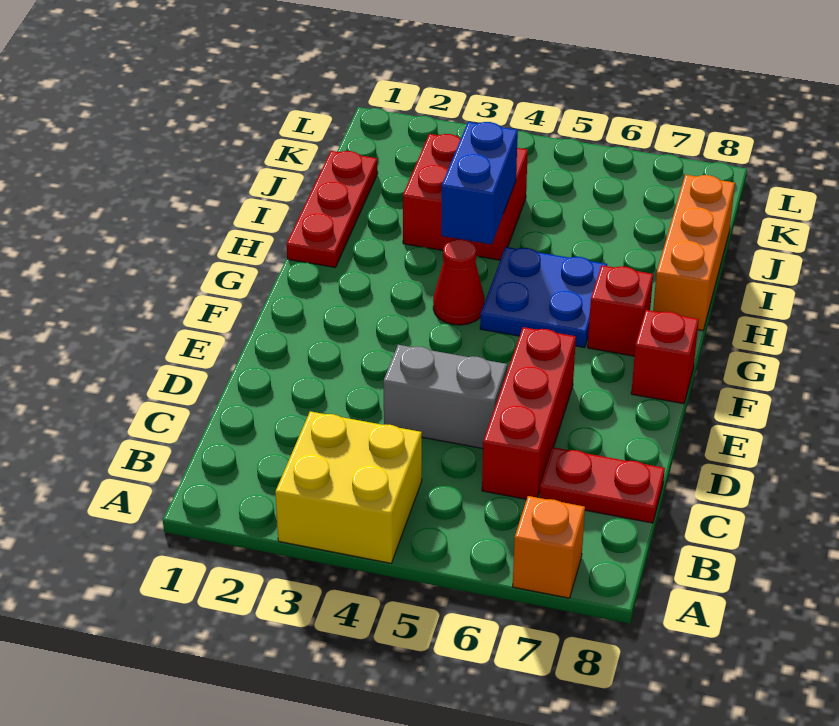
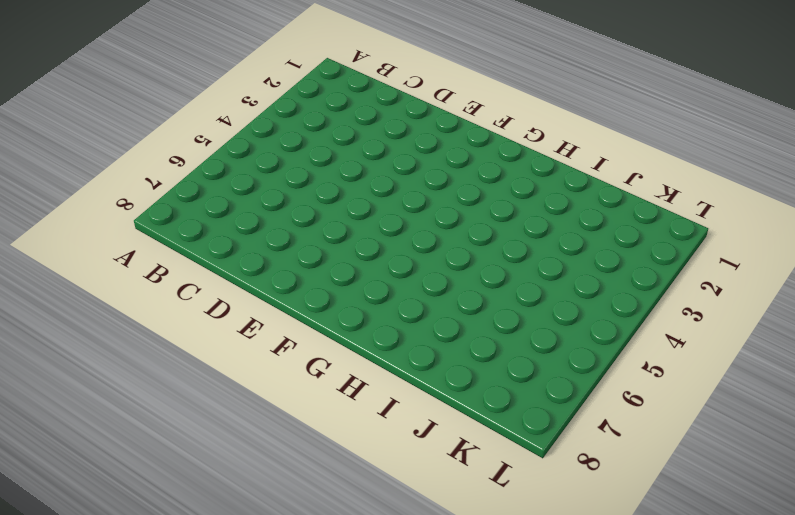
none -> yellow brick A3:B4 level 1
none -> orange brick A7 level 1
none -> red brick C6:E6 level 1

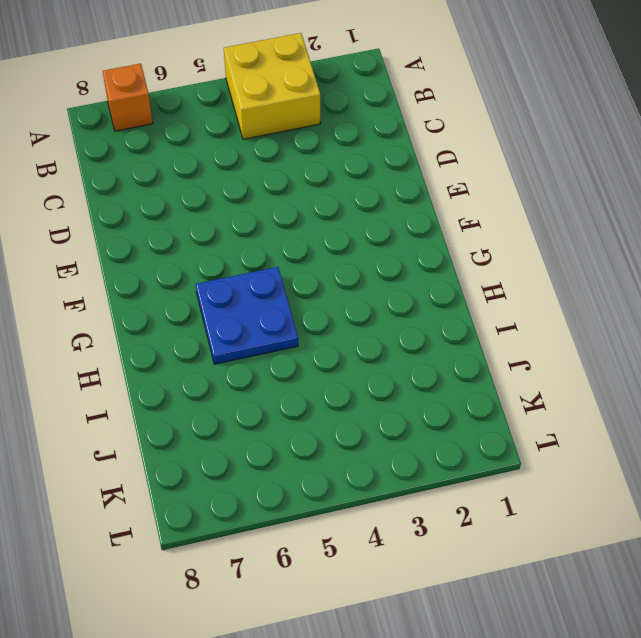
none -> red brick C6:E6 level 1
none -> red plate C7:C8 level 1
none -> grey brick D4:D5 level 1

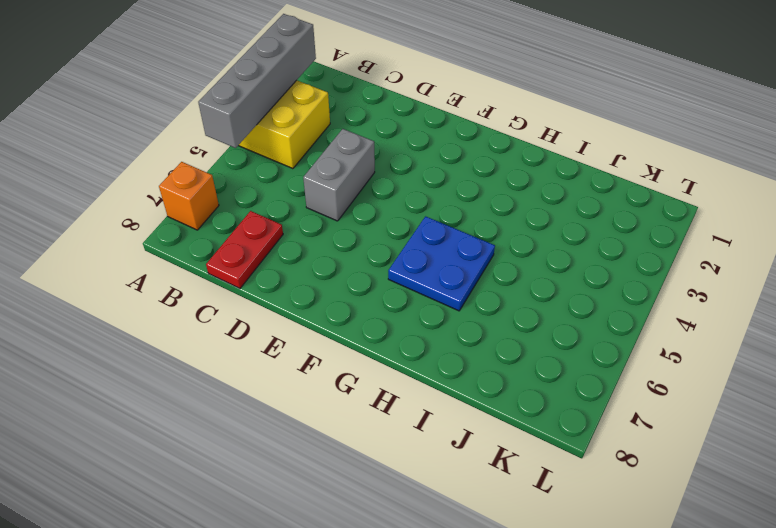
grey brick A2:A5 level 2 -> none
none -> red brick C6:E6 level 1
none -> red brick F8 level 1
none -> red cone G4 level 1

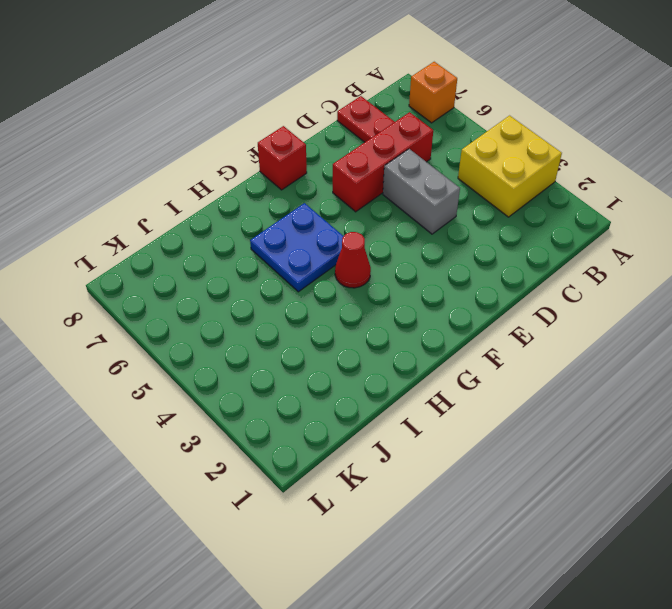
none -> red brick G7 level 1
none -> red plate H1:J1 level 1
none -> orange brick H8:J8 level 1

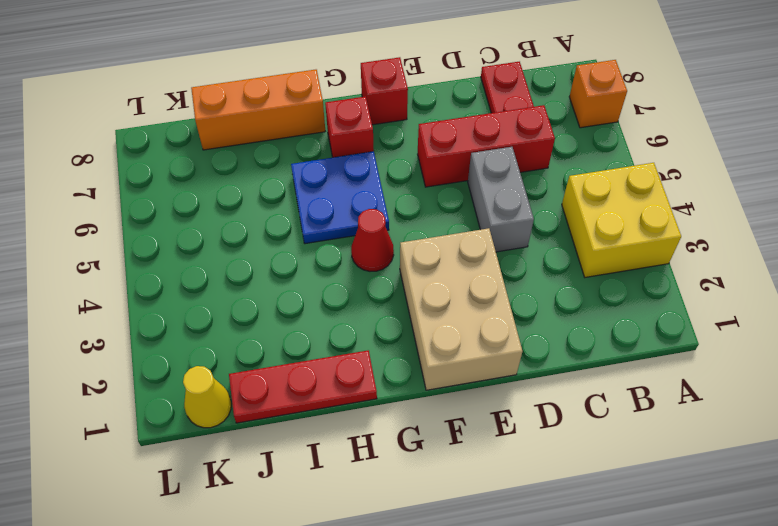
tan brick E1:F3 level 1 -> none
yellow cone K1 level 1 -> none
none -> red brick I3:J4 level 1
none -> blue brick H4:I4 level 2

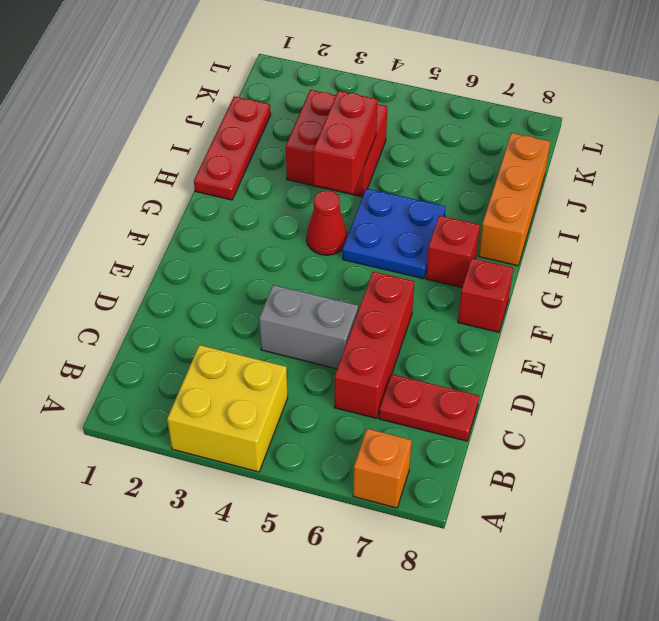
red brick H4:I4 level 2 -> blue brick H4:I4 level 2

